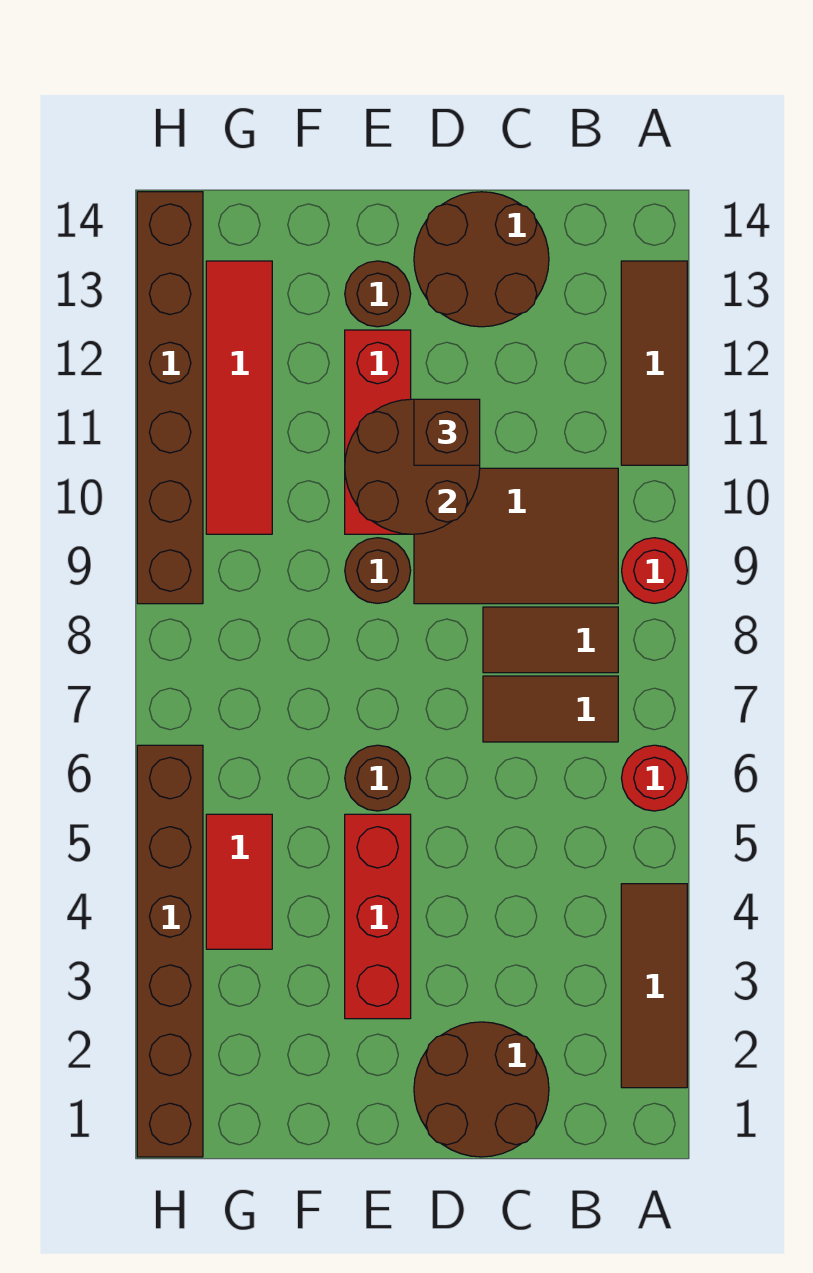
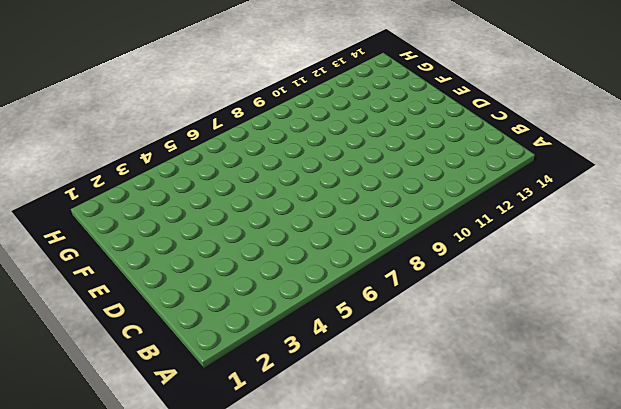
none -> brown tile A2:A4 level 1
none -> red round brick A6 level 1
none -> red round brick A9 level 1

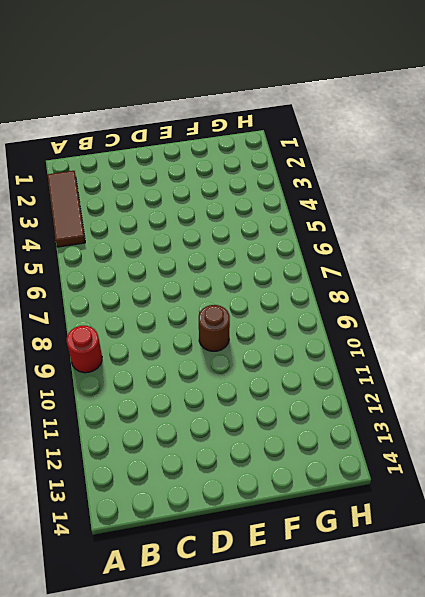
none -> red round brick A6 level 1
none -> brown tile A11:A13 level 1
none -> brown tile B7:C7 level 1

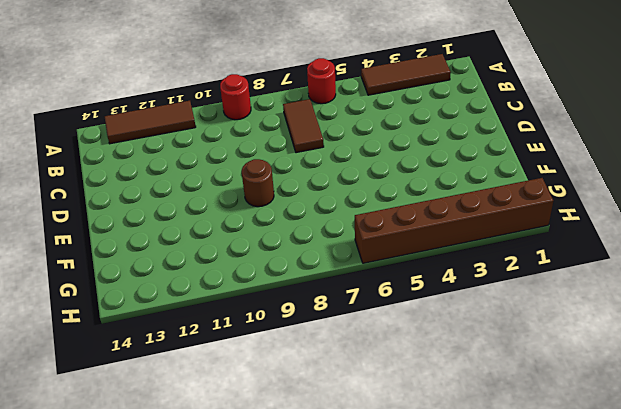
none -> brown tile B8:C8 level 1
none -> brown tile B9:D10 level 1
none -> brown round brick C1:D2 level 1

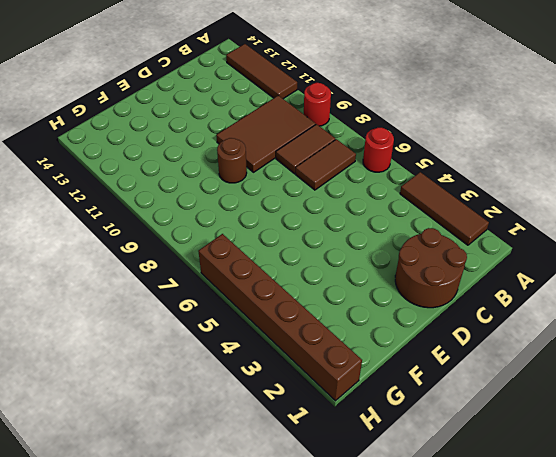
none -> brown round brick C13:D14 level 1
none -> red brick E3:E5 level 1
none -> brown round brick E6 level 1

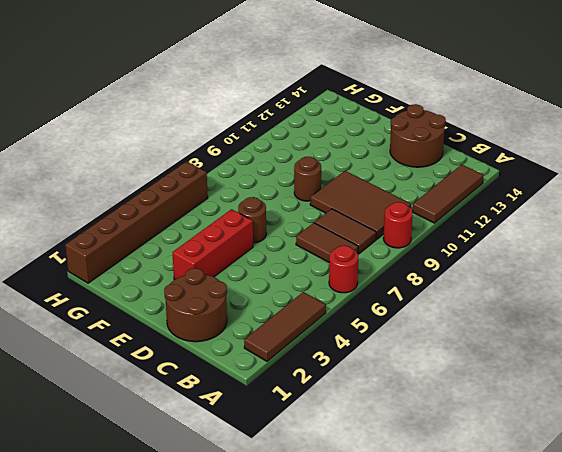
none -> red brick E10:E12 level 1
none -> brown round brick E13 level 1
none -> red tile G4:G5 level 1

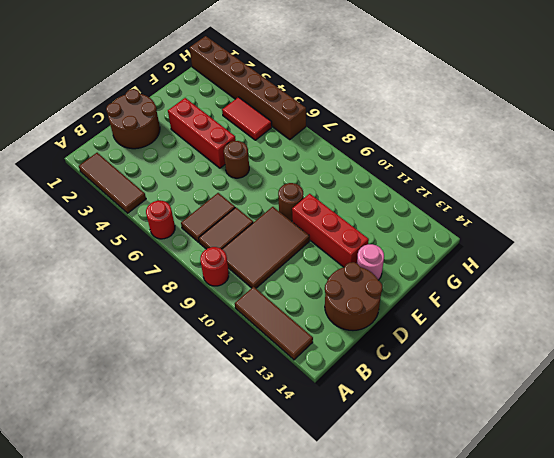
pink round brick E13 level 1 -> brown round brick E13 level 1
none -> red tile G10:G13 level 1
none -> brown brick H9:H14 level 1
none -> brown round brick D10:E11 level 2

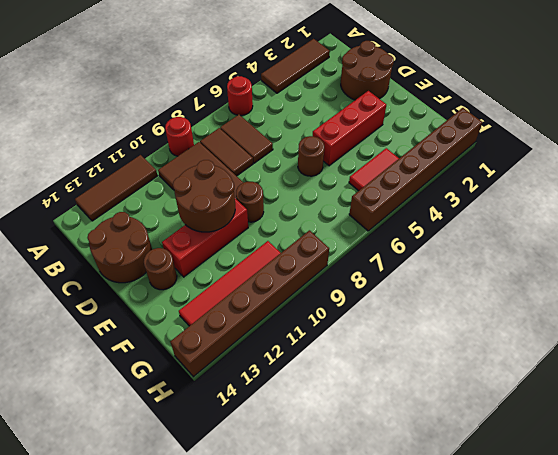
none -> brown brick D11 level 3

